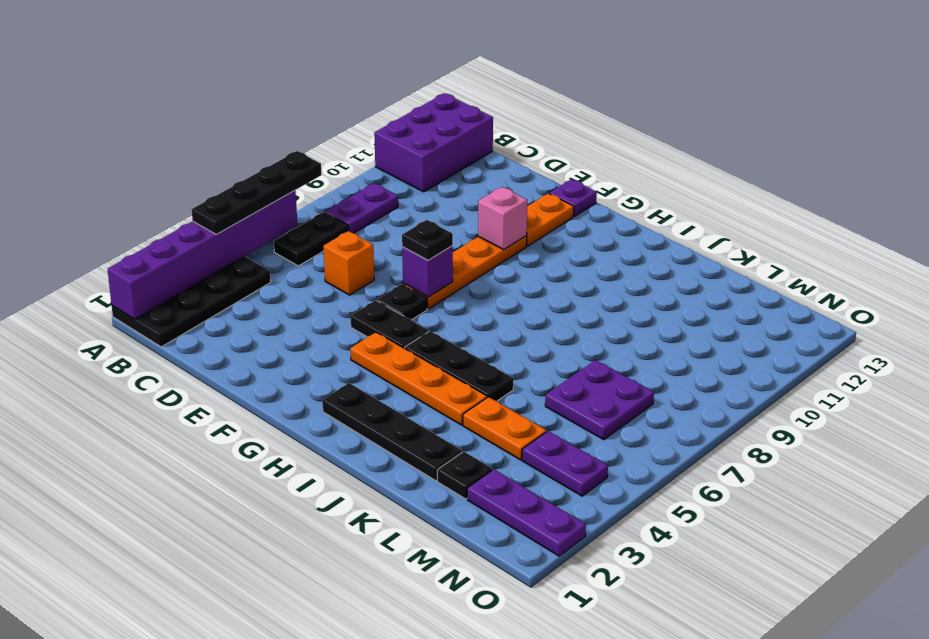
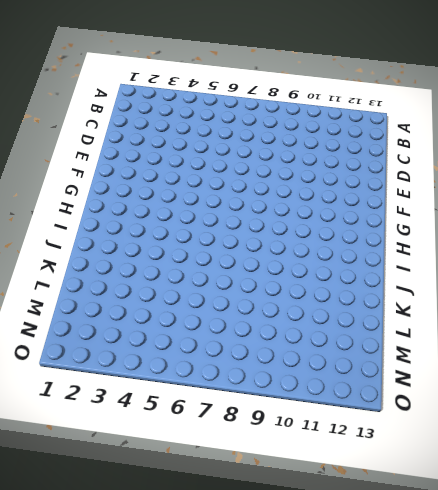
none -> black plate A1:B4 level 1
none -> purple brick A11:B13 level 1
none -> black plate B6:B7 level 1

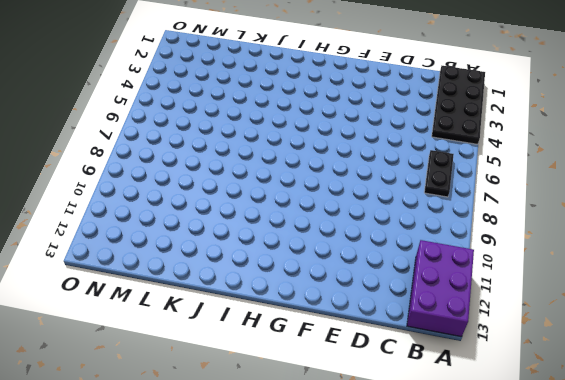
none -> purple plate B8:B9 level 1
none -> orange brick D6 level 1
none -> black plate F5:G5 level 1

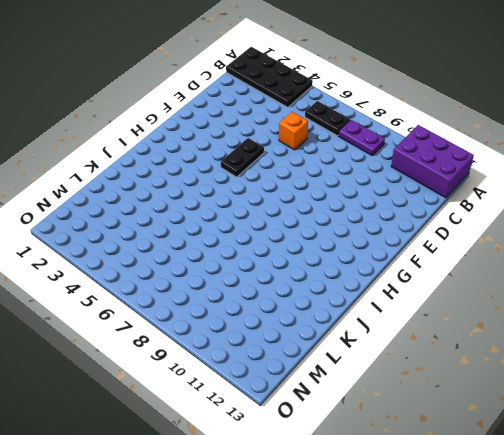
none -> black plate F6 level 1
none -> orange plate F7:F10 level 1
none -> orange plate F11:F12 level 1

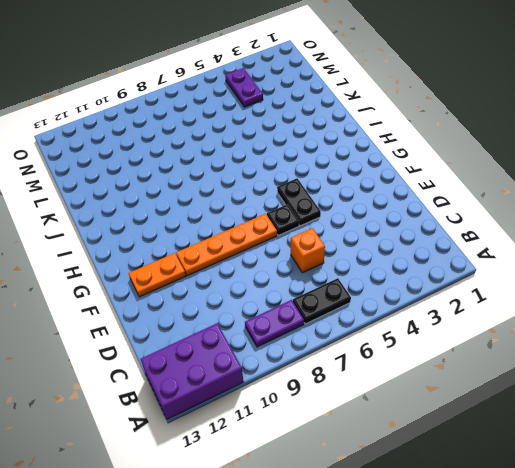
none -> black plate A1:B4 level 1
none -> purple plate F13 level 1
none -> orange plate G4:J4 level 1

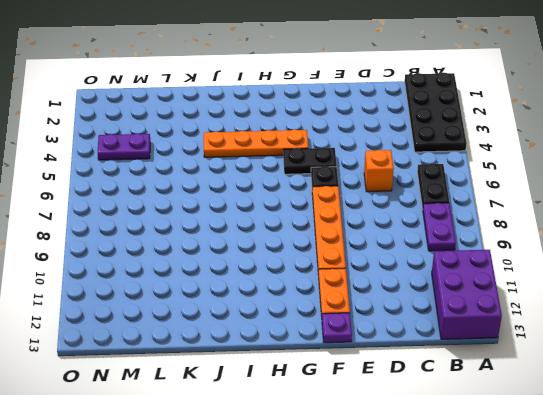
none -> black plate H2:K2 level 1
none -> black plate H5:J5 level 1
none -> orange plate K4:L4 level 1

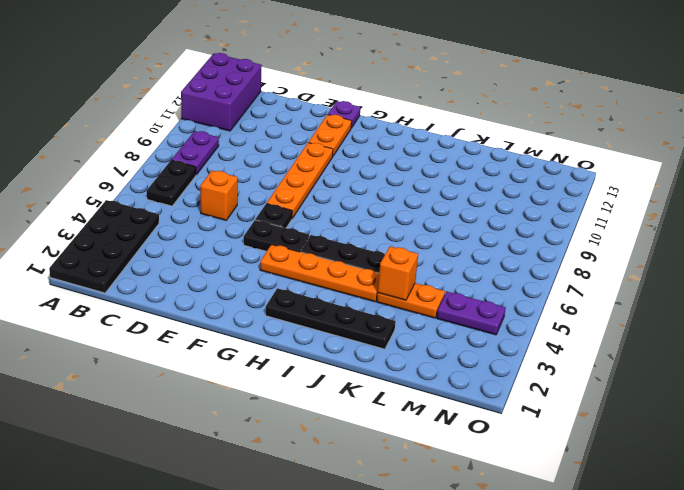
orange brick K4 level 2 -> none
none -> black plate L2 level 1
none -> purple plate L6:M7 level 1
none -> purple plate M2:O2 level 1

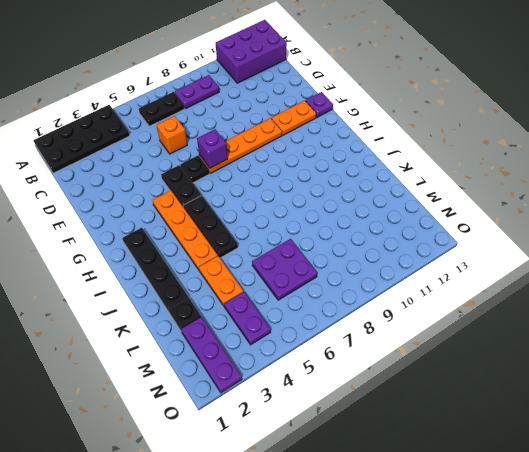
none -> purple brick A1:A6 level 2
none -> pink brick F10 level 2
none -> black plate A4:A7 level 3

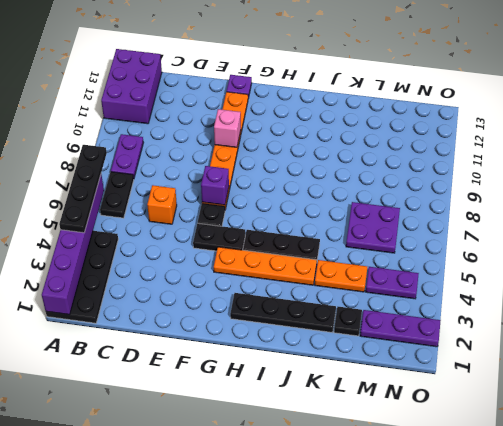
none -> black plate F7 level 3

